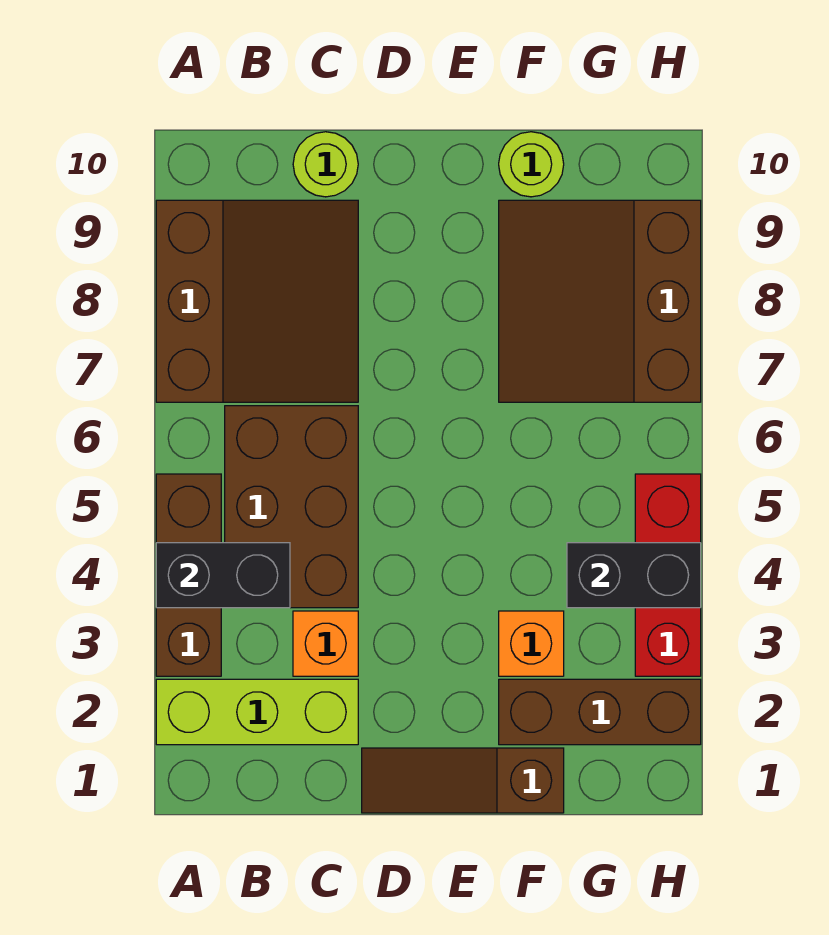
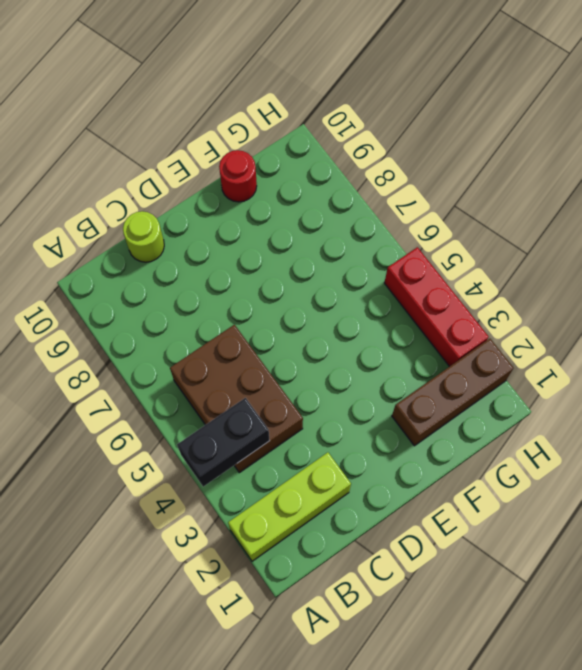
red round brick F10 level 1 -> lime round brick F10 level 1
none -> brown brick A3:A5 level 1
none -> brown slope A7:C9 level 1 top A
none -> orange brick C3 level 1

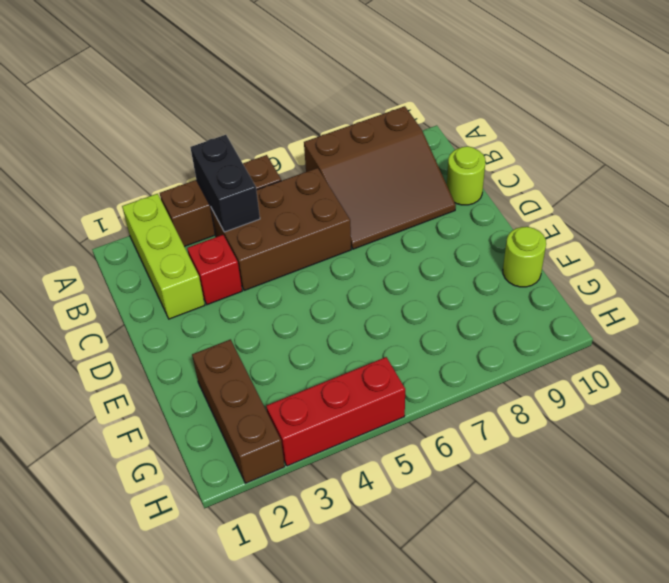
red brick C3 level 1 -> orange brick C3 level 1
none -> brown slope D1:F1 level 1 top F
none -> orange brick F3 level 1
none -> brown slope F7:H9 level 1 top H

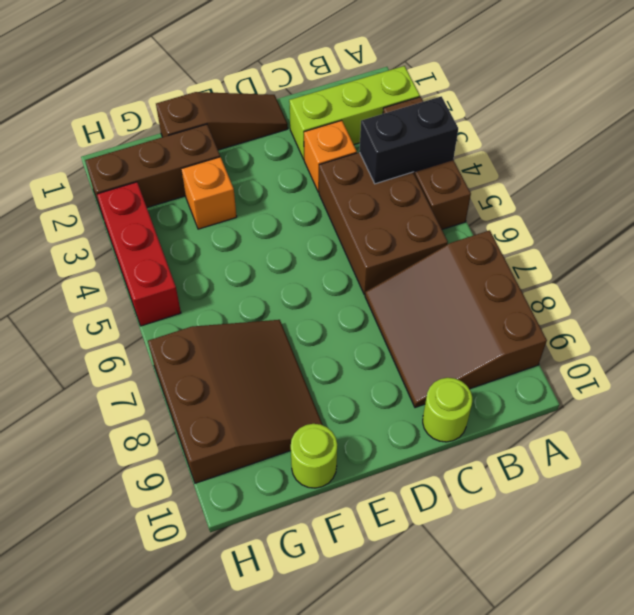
none -> black brick G4:H4 level 2

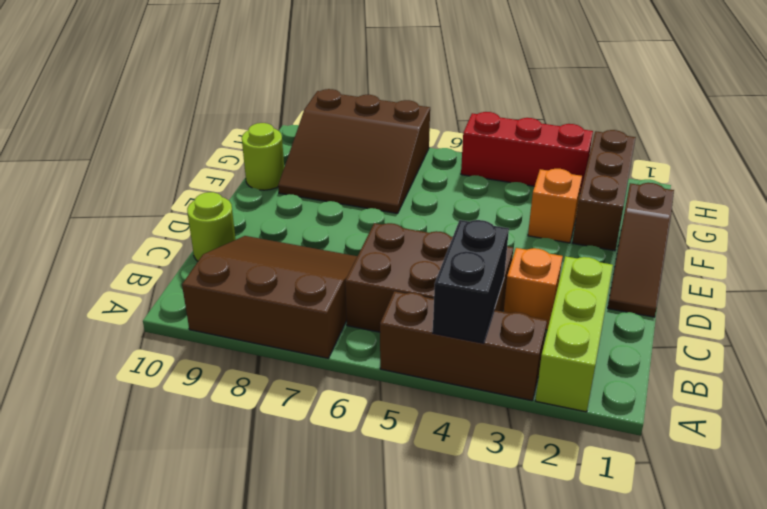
none -> black brick G4:H4 level 2

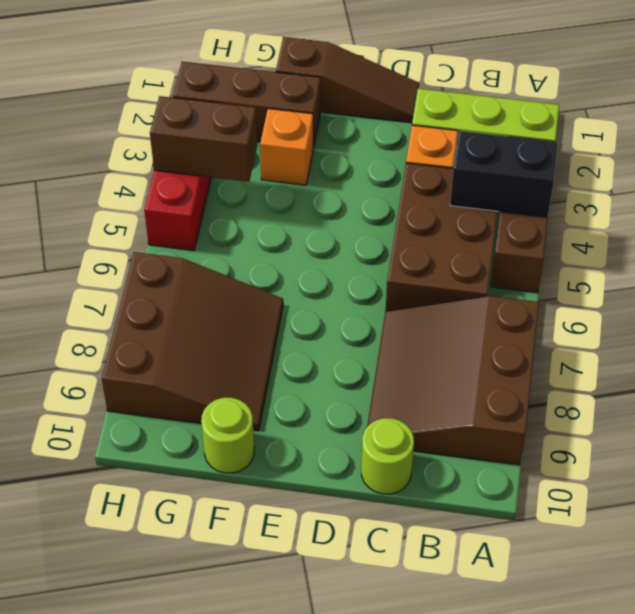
brown brick G4:H4 level 2 -> black brick G4:H4 level 2

